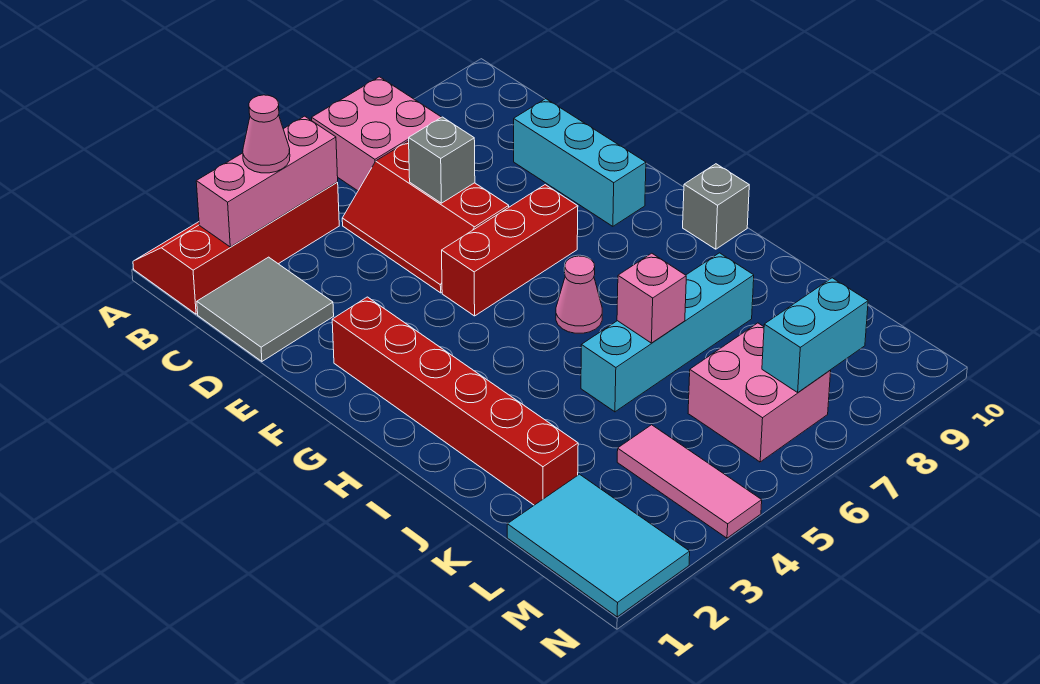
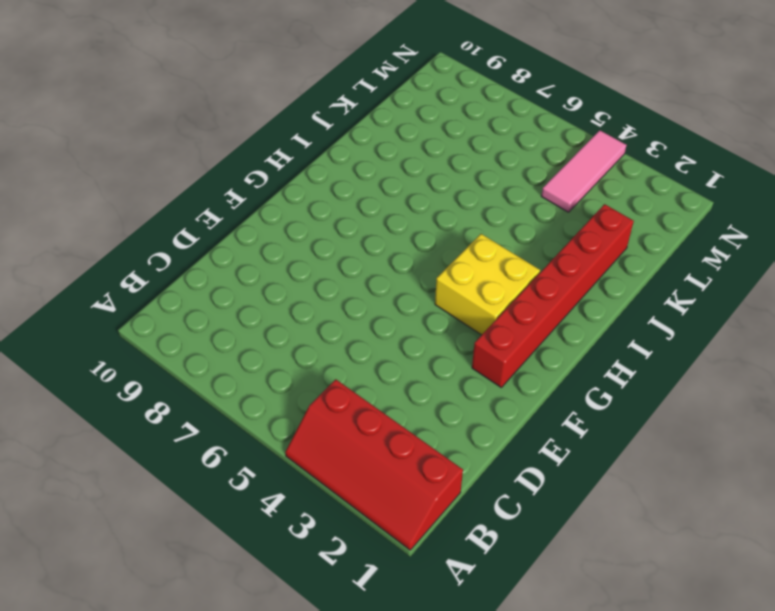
yellow brick G3:H4 level 1 -> none
none -> pink brick A6:B7 level 1
none -> grey tile C1:D2 level 1
none -> red slope C5:E6 level 1 top 6

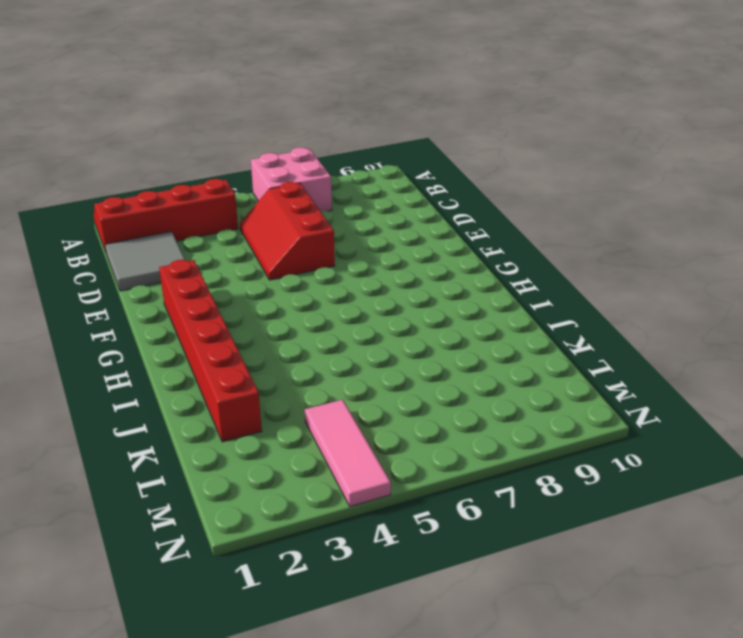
none -> cyan brick D9:F9 level 1
none -> red brick F5:F7 level 1
none -> pink cone H6 level 1

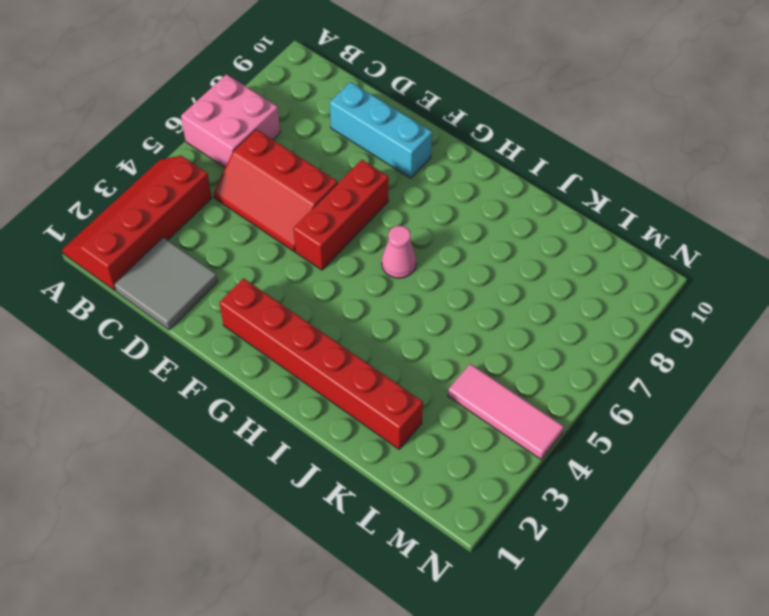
none -> grey brick H10 level 1
none -> cyan brick J5:J8 level 1
none -> cyan tile L1:N2 level 1

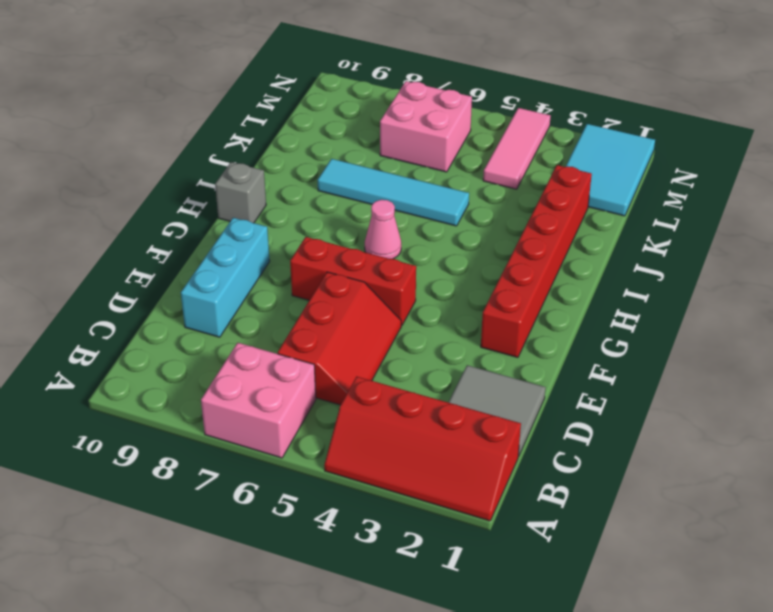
cyan tile J5:J8 level 1 -> cyan brick J5:J8 level 1
none -> pink brick B2:B4 level 2
none -> grey brick D6 level 2
none -> pink brick J6 level 2

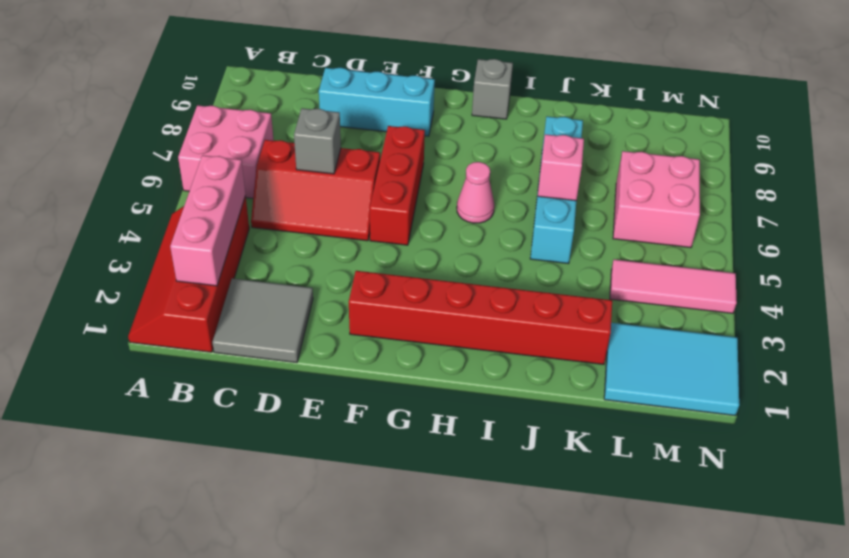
none -> cyan brick M7:M8 level 2
none -> pink cone B3 level 3

